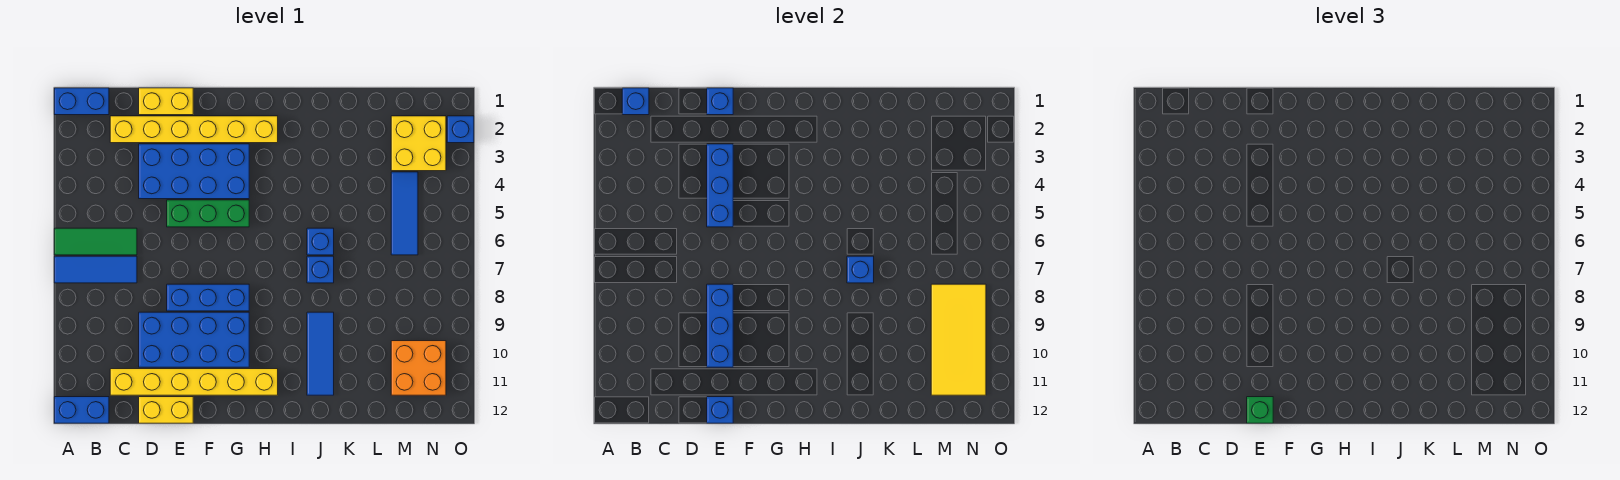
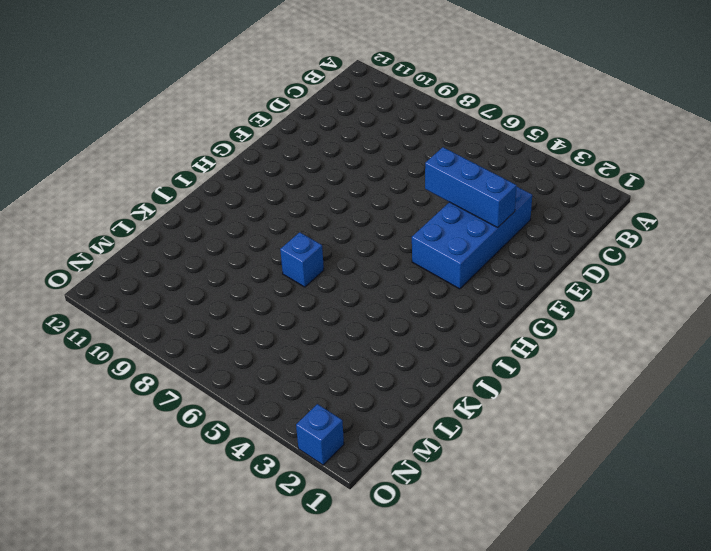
none -> blue brick A1:B1 level 1
none -> green tile A6:C6 level 1
none -> blue tile A7:C7 level 1

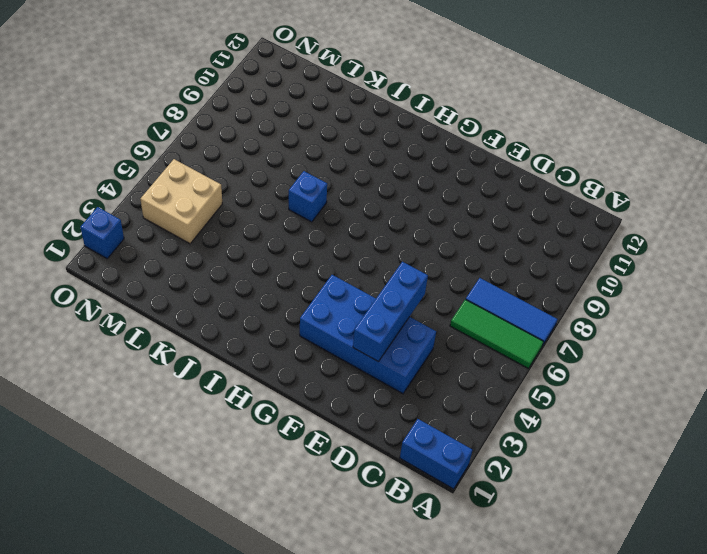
tan brick M4:N5 level 1 -> blue tile M4:M6 level 1
none -> blue brick A12:B12 level 1
none -> yellow brick C2:H2 level 1
none -> yellow brick C11:H11 level 1

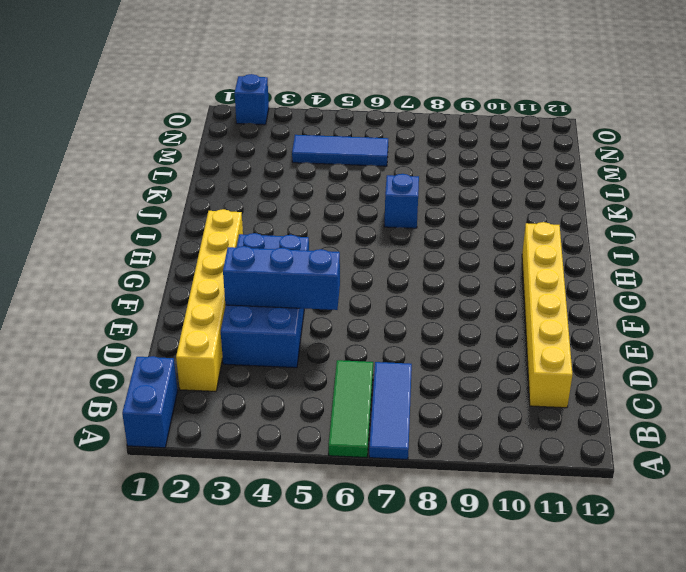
none -> blue brick A12:B12 level 1
none -> yellow brick D1:E1 level 1
none -> blue brick D9:G10 level 1

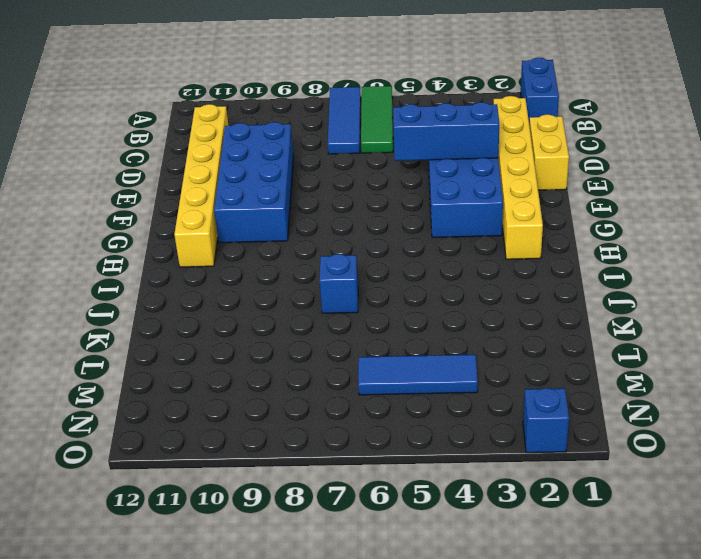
none -> blue brick A12:B12 level 1
none -> yellow brick D12:E12 level 1
none -> green brick E5:G5 level 1

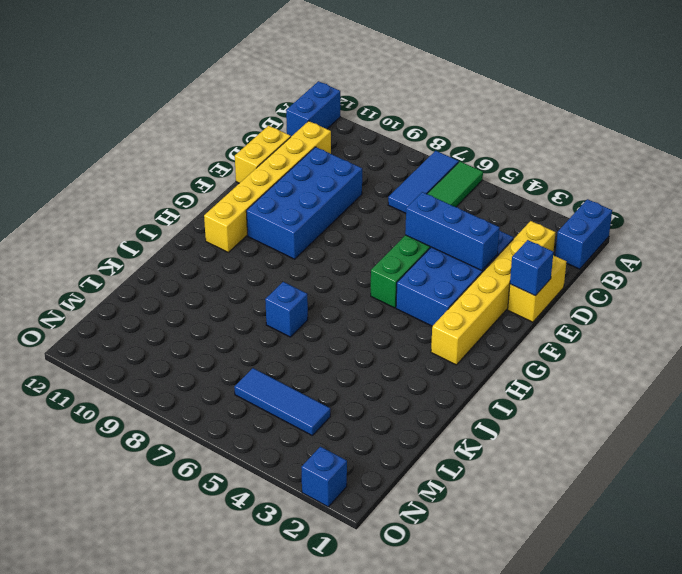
none -> blue brick E8:G8 level 1
none -> blue brick J6 level 1
none -> blue tile J9:J11 level 1

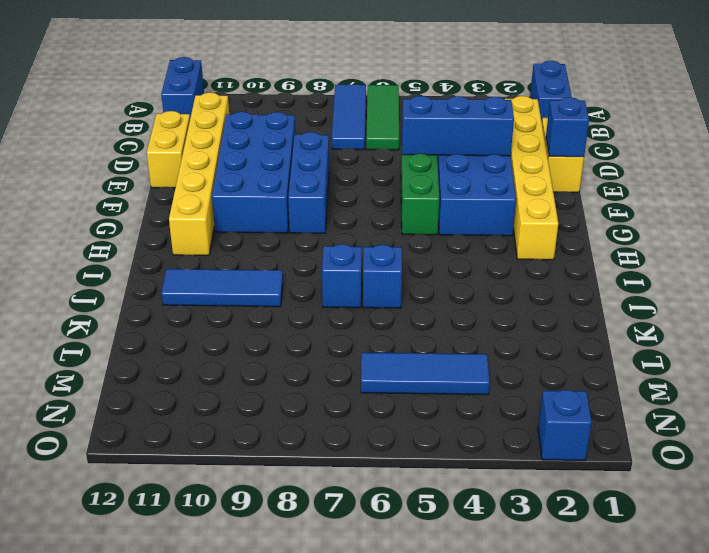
none -> yellow brick M2:N3 level 1
none -> orange brick M10:N11 level 1
none -> blue brick B1 level 2

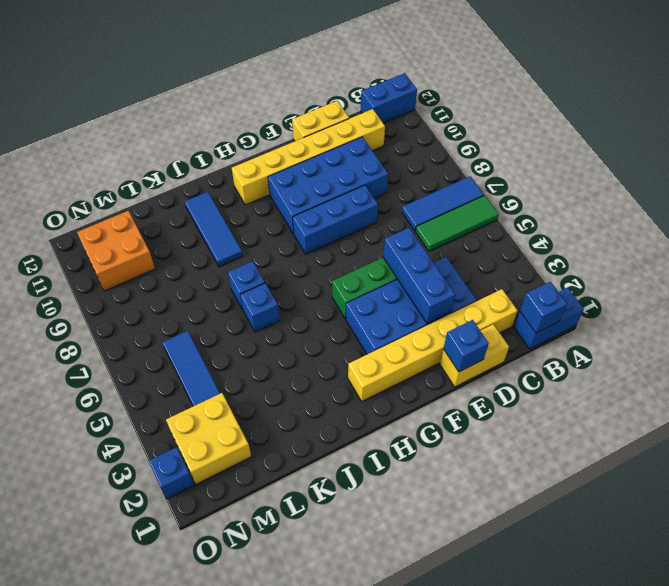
none -> blue brick E8:E10 level 2
none -> blue brick E12 level 2
none -> blue brick J7 level 2

